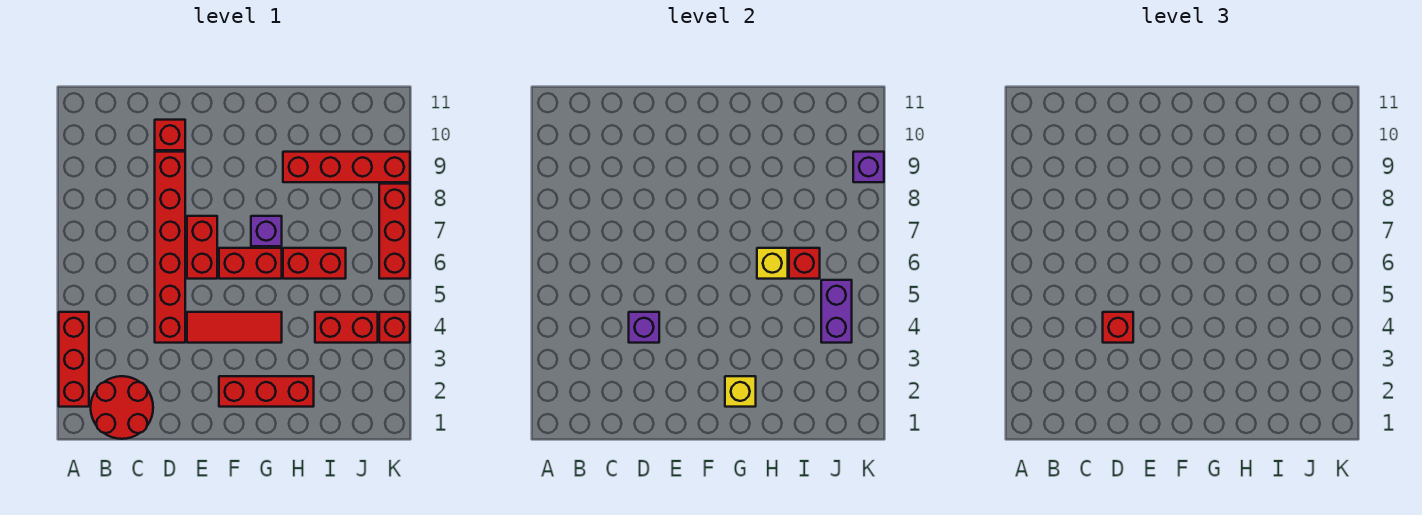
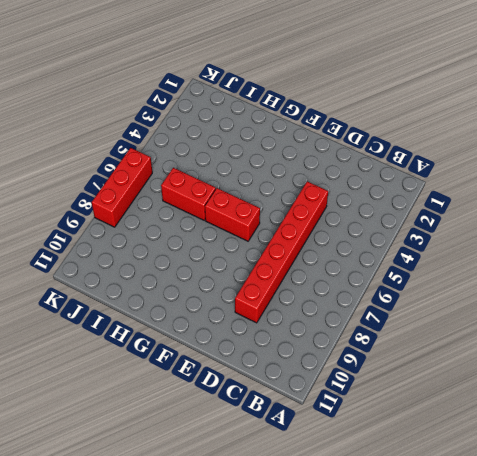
none -> red brick A2:A4 level 1
none -> red round brick B1:C2 level 1
none -> red brick D10 level 1

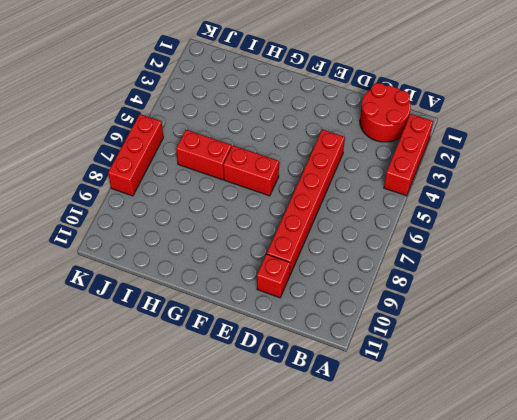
none -> red tile E4:G4 level 1
none -> red brick E6:E7 level 1
none -> red brick F2:H2 level 1

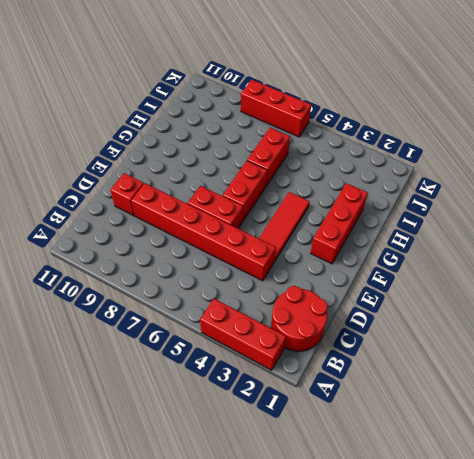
none -> purple brick G7 level 1
none -> red brick H9:K9 level 1
none -> red brick I4:J4 level 1

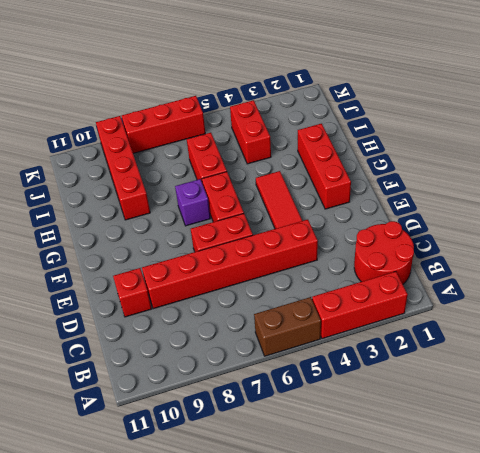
brown brick A5:A6 level 1 -> none
none -> red brick K4 level 1
none -> purple brick D4 level 2
none -> yellow brick G2 level 2

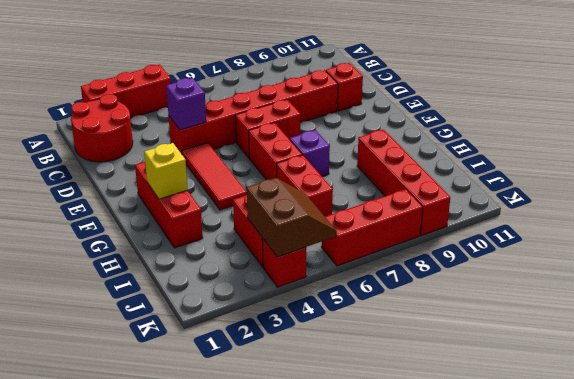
brown slope J4:K5 level 2 top 4 -> purple brick J4:J5 level 2
none -> yellow brick H6 level 2
none -> red brick I6 level 2
none -> purple brick K9 level 2

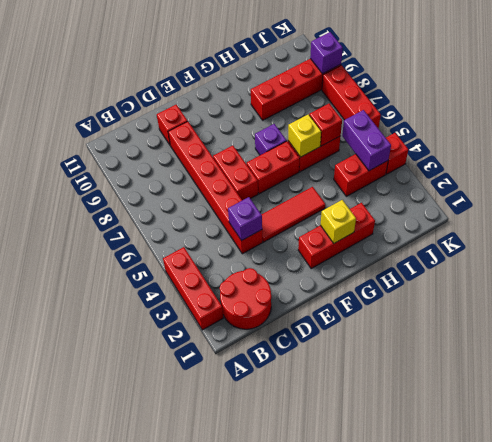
none -> red brick D4 level 3

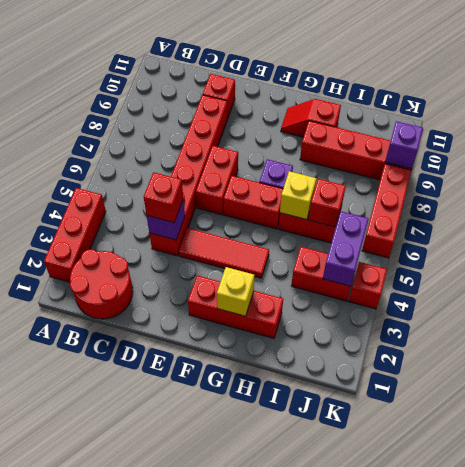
red slope G10:H10 level 1 top H -> none

